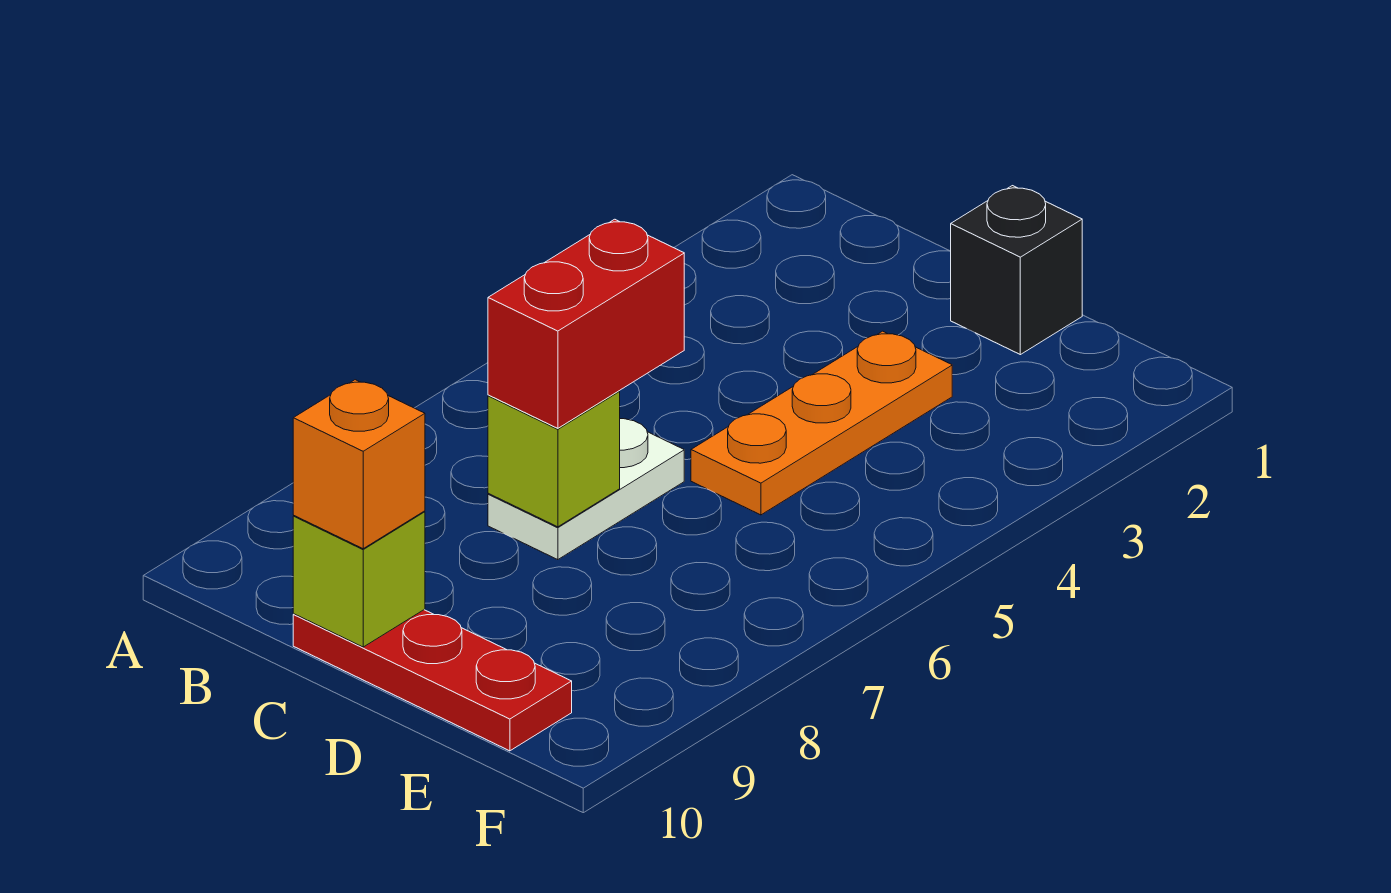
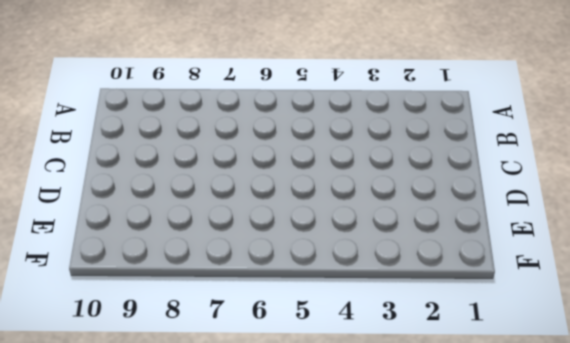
none -> white plate C6:C7 level 1
none -> red plate C10:E10 level 1

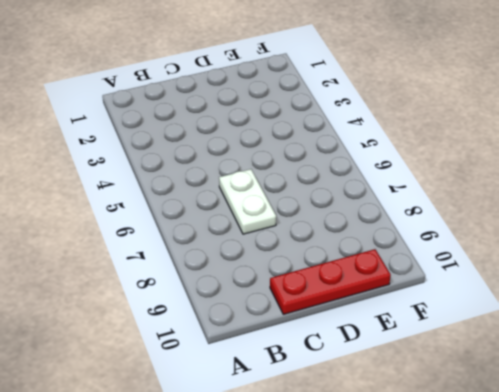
none -> black brick D1 level 1
none -> orange plate D3:D5 level 1

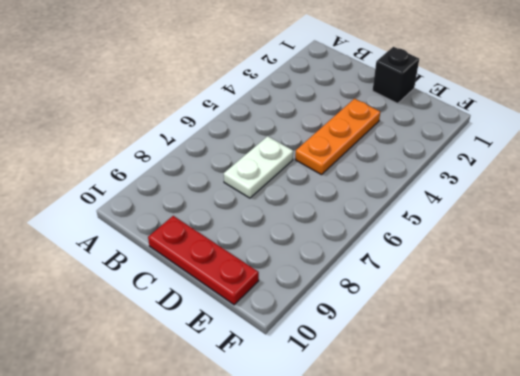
none -> lime brick C7 level 2
none -> lime brick C10 level 2

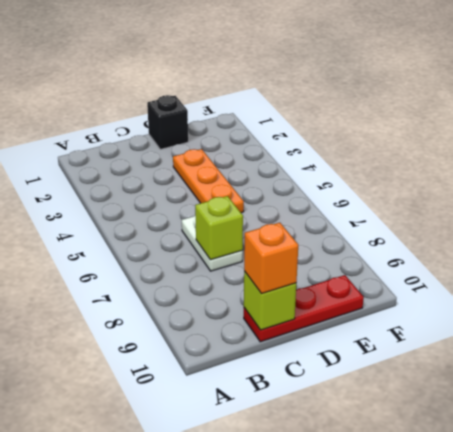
none -> red brick C6:C7 level 3

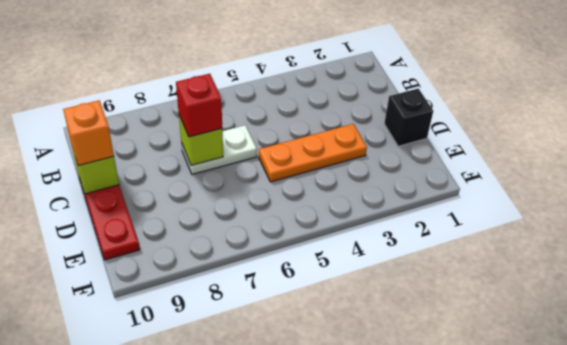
red brick C7 level 3 -> red brick C6:C7 level 3

